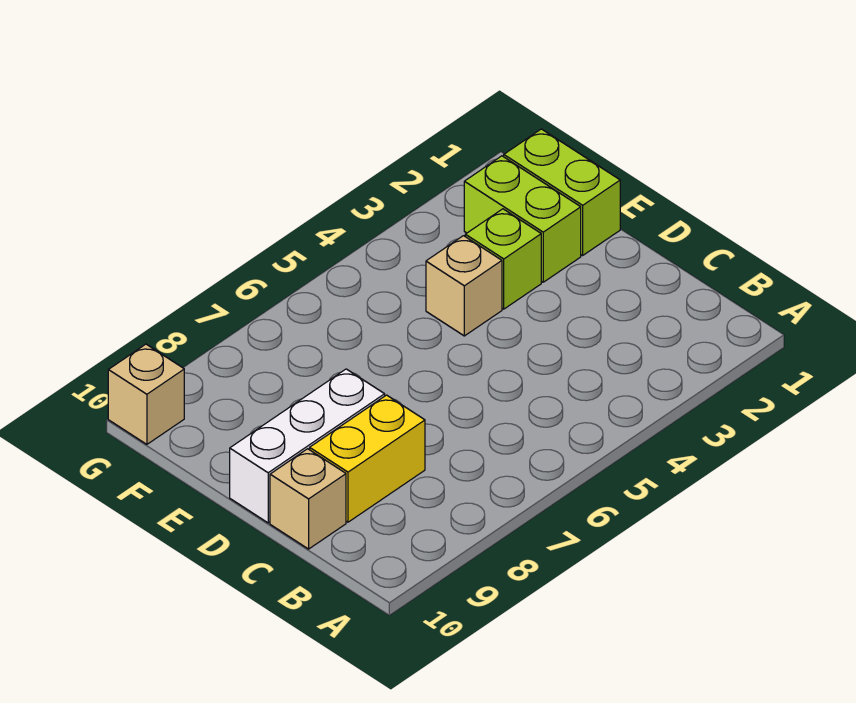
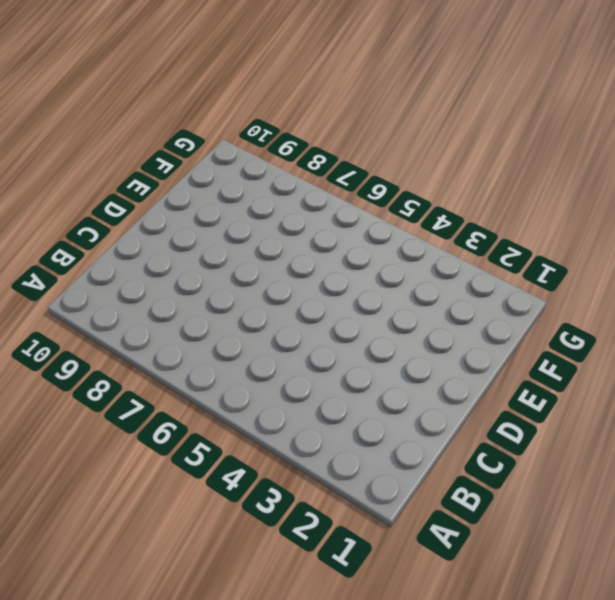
none -> yellow brick C8:C9 level 1
none -> tan brick C10 level 1

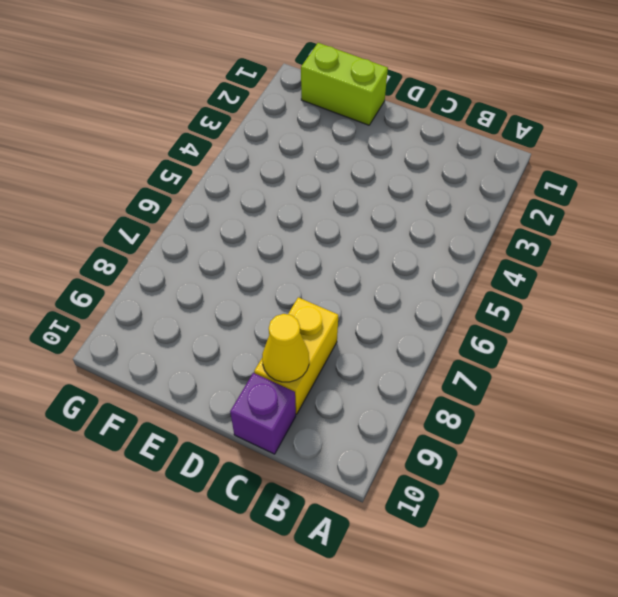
yellow cone C9 level 2 -> none
purple brick C10 level 1 -> tan brick C10 level 1
none -> white brick D8:D10 level 1
none -> lime brick E2:F2 level 1

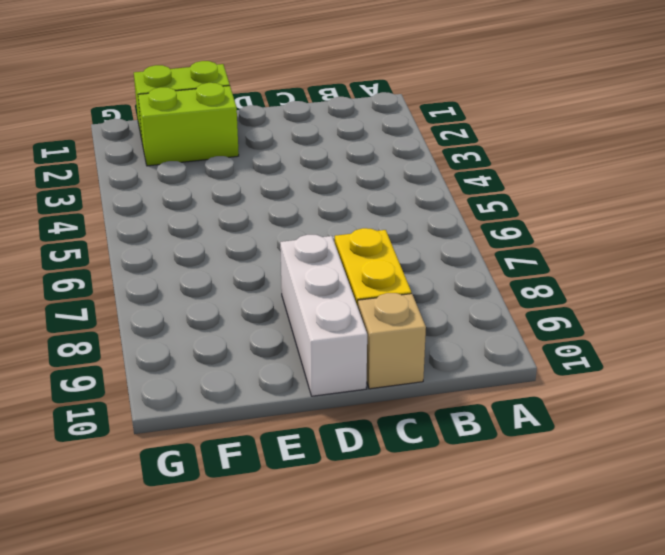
none -> lime brick E3 level 1
none -> tan brick E4 level 1

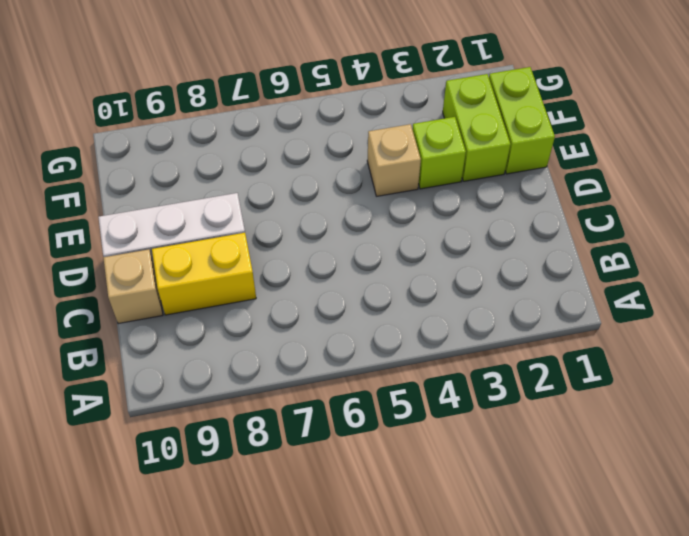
none -> tan brick G10 level 1

